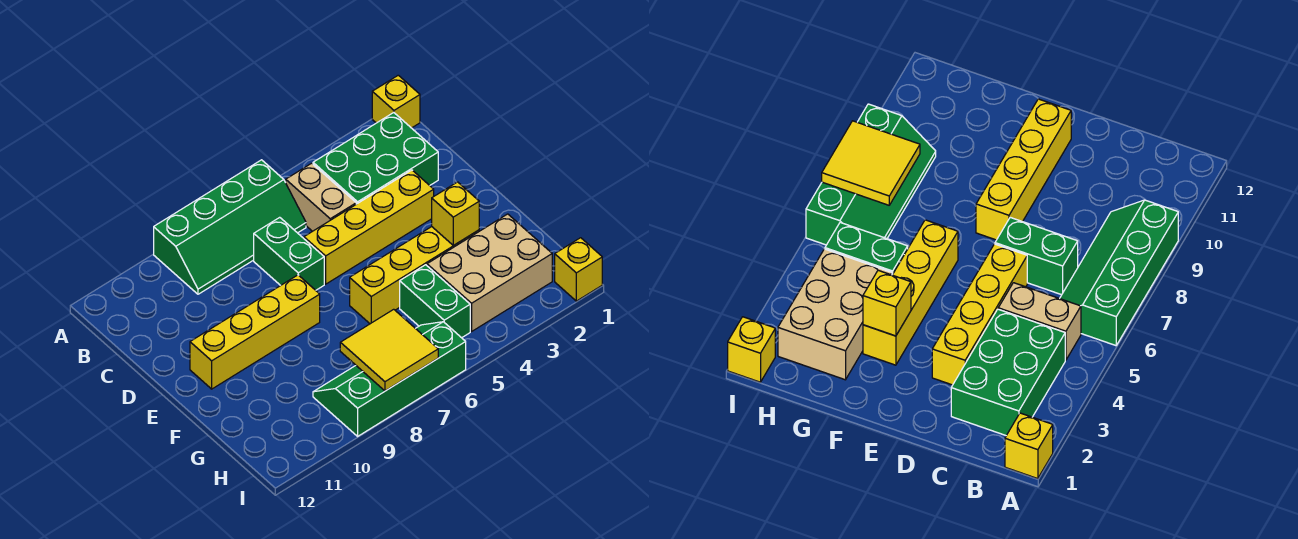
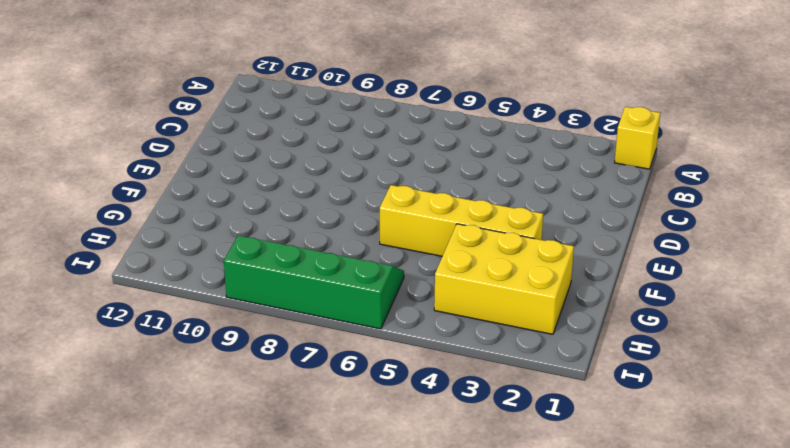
yellow brick G2:H4 level 1 -> tan brick G2:H4 level 1
none -> green slope A6:B9 level 1 top A
none -> green brick B2:C4 level 1
none -> tan brick B5:C5 level 1

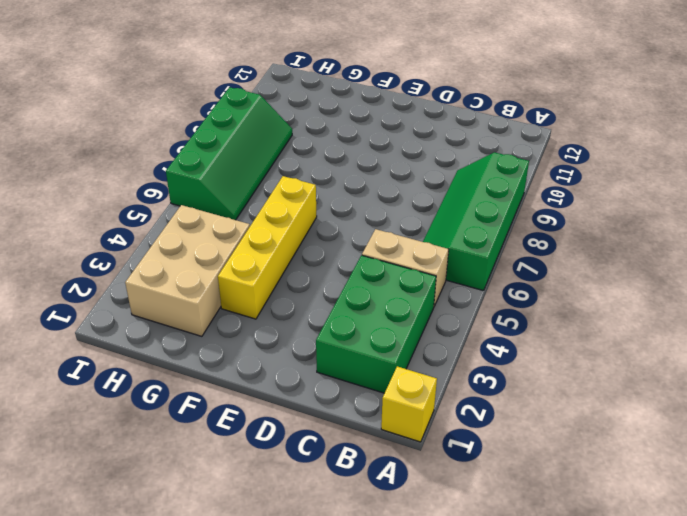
none -> green brick C7:D7 level 1
none -> yellow brick D3:D6 level 1
none -> yellow brick E8:E11 level 1

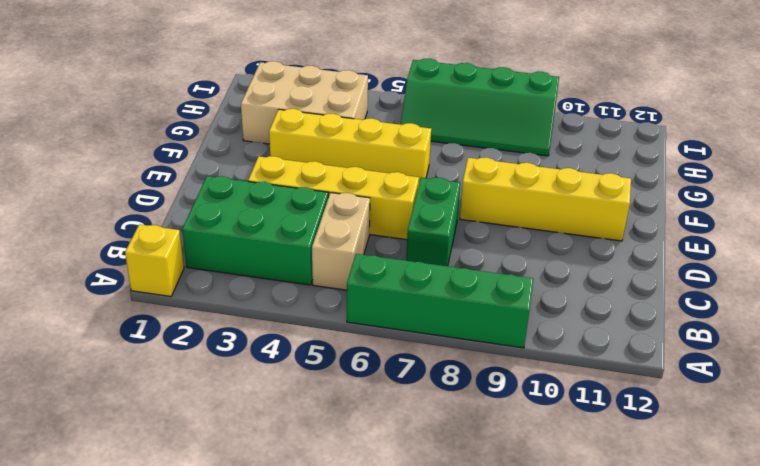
none -> green brick G5:H5 level 1
none -> yellow brick I1 level 1
none -> yellow brick F3 level 2

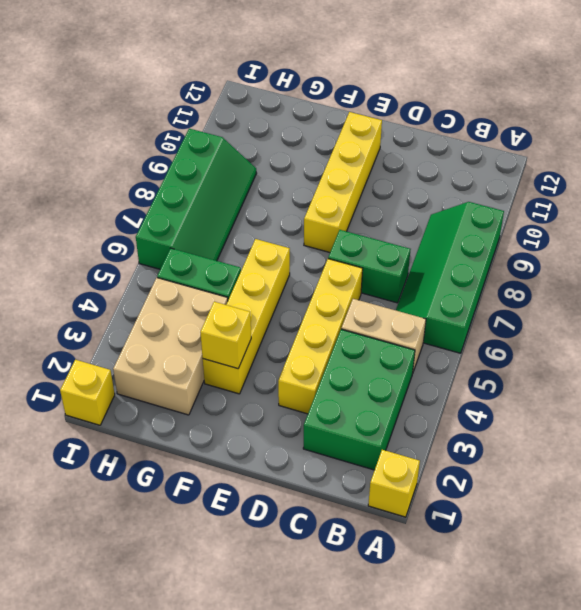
none -> yellow tile H7:I8 level 2

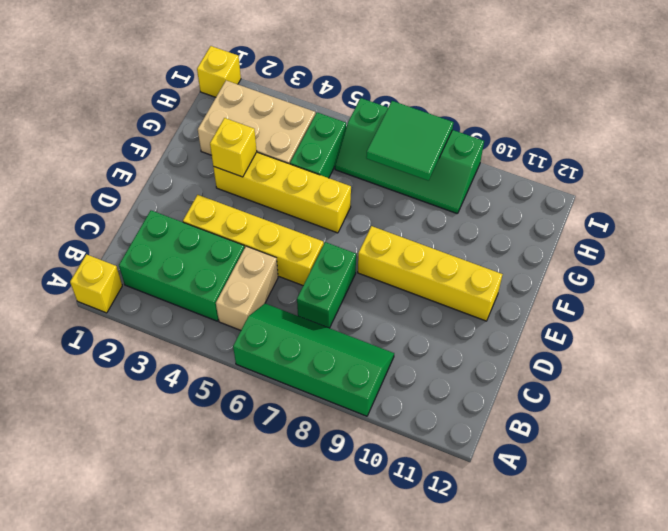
green tile H7:I8 level 2 -> yellow tile H7:I8 level 2

